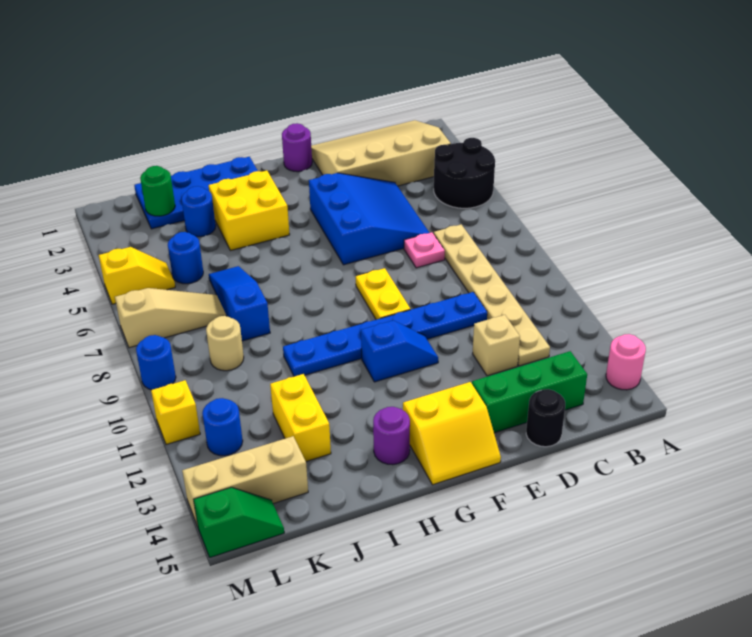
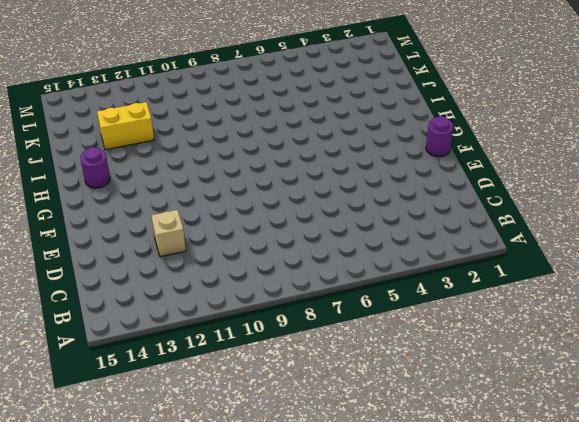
none -> black round brick A4:B5 level 1
none -> pink round brick A14 level 1
none -> tan slope B1:E3 level 1 top 3
none -> tan plate C7:C12 level 1

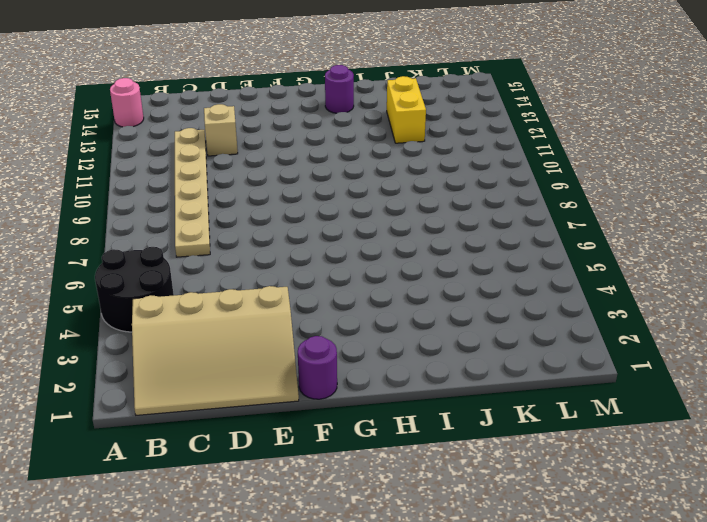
none -> green brick C14:E14 level 1
none -> blue slope D4:F6 level 1 top F
none -> pink plate D7 level 1
none -> blue plate D10:I10 level 1

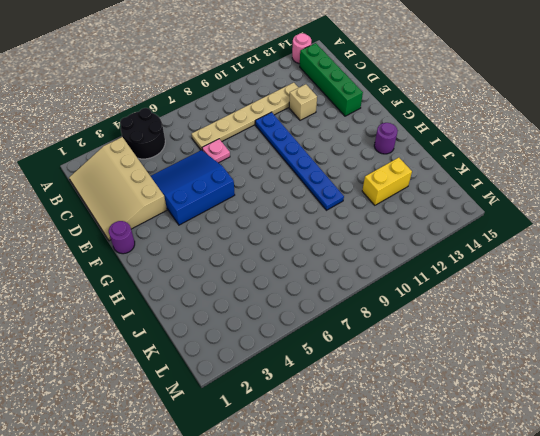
green brick B14:E14 level 1 -> green brick C14:E14 level 1
none -> black round brick D15 level 1
none -> yellow plate F8:F9 level 1
none -> blue slope F11:G11 level 1 top G
none -> yellow slope F14:G15 level 1 top 14

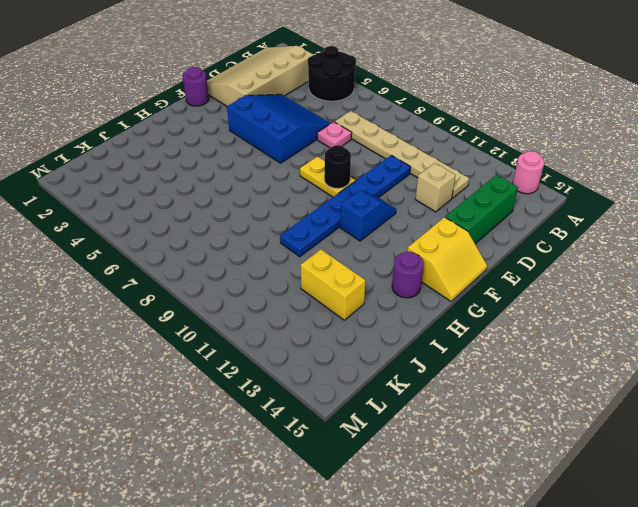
black round brick F9 level 2 -> black round brick D15 level 1
none -> blue plate H1:K2 level 1
none -> yellow brick H3:I4 level 1
none -> blue round brick J3 level 1
none -> blue slope J6:J8 level 1 top 8

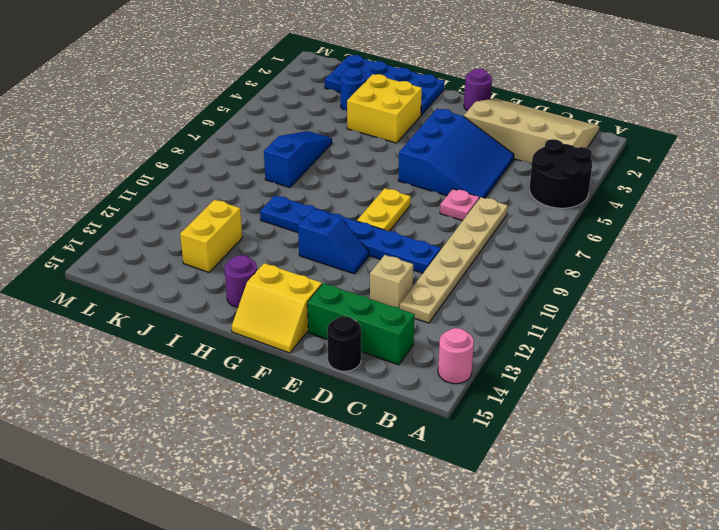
none -> blue round brick K5 level 1
none -> tan slope K7:M7 level 1 top M
none -> tan round brick K9 level 1
none -> tan brick K14:M14 level 1

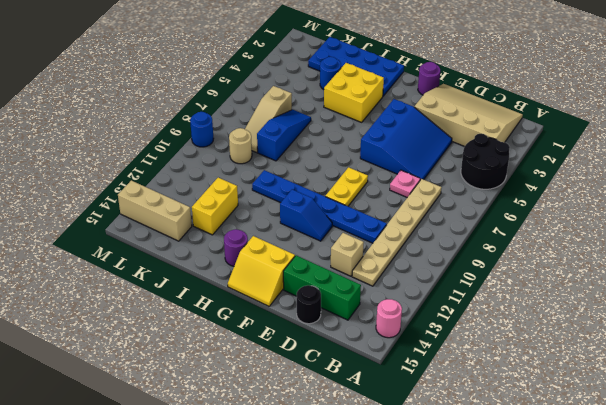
tan slope K6:K8 level 1 top 6 -> tan slope K7:M7 level 1 top M
none -> blue round brick K5 level 1
none -> yellow slope L5:M5 level 1 top M
none -> blue round brick L12 level 1
none -> green slope L15:M15 level 1 top M

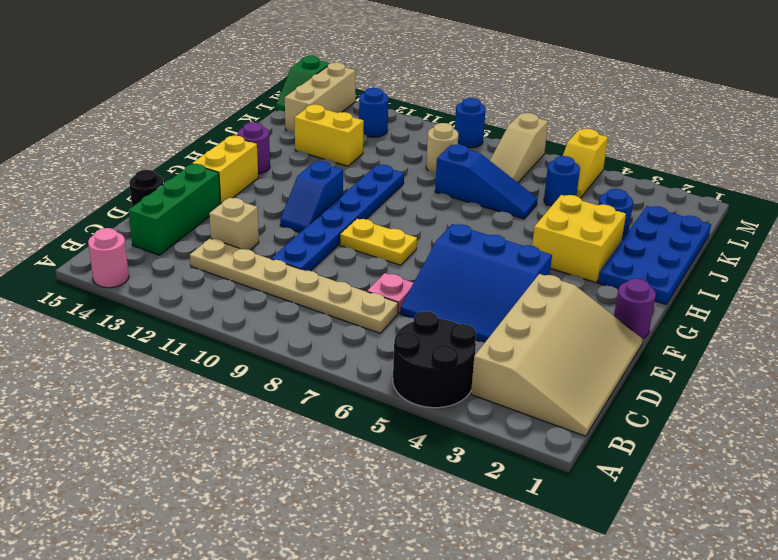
none -> yellow brick M11 level 1
none -> green round brick K2 level 2

